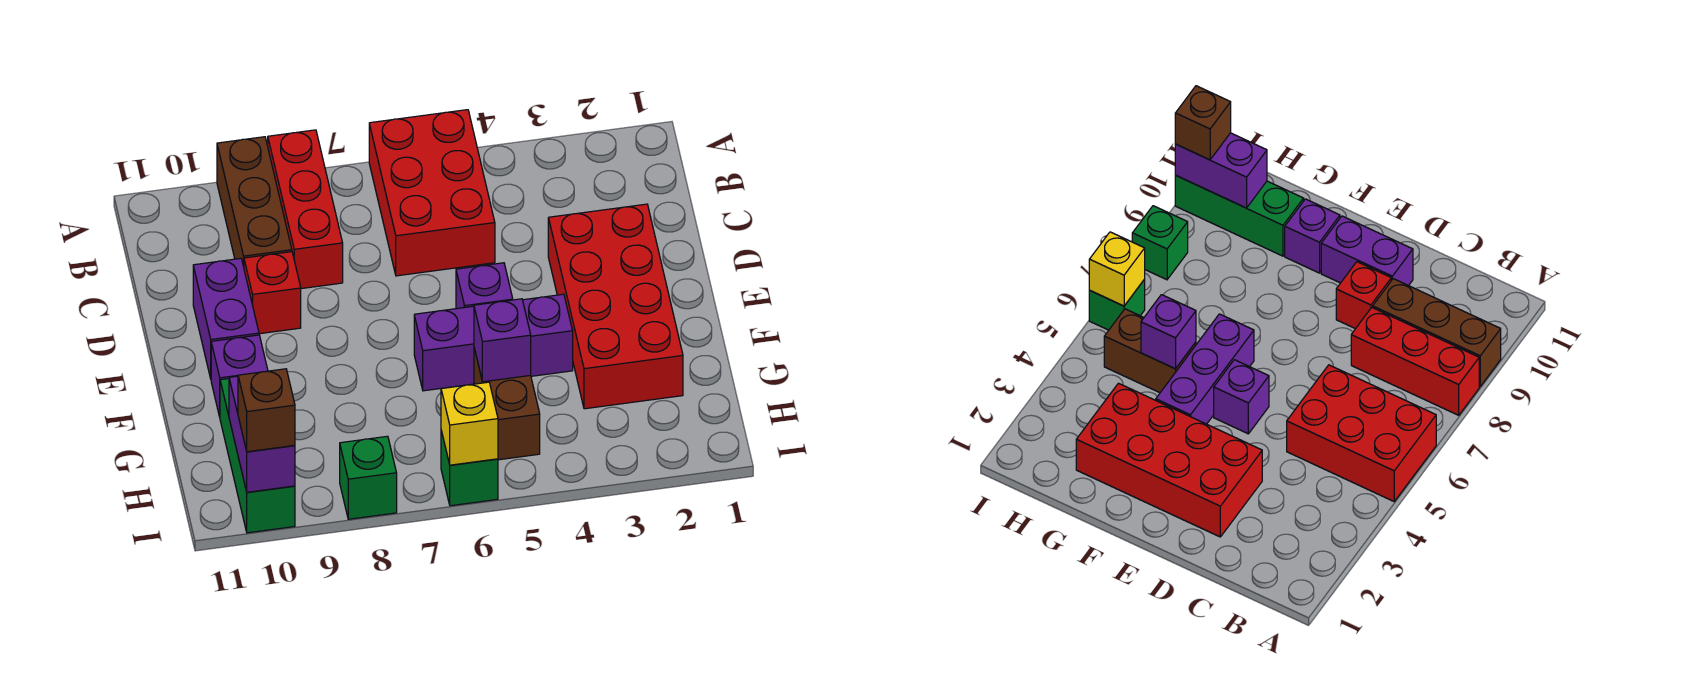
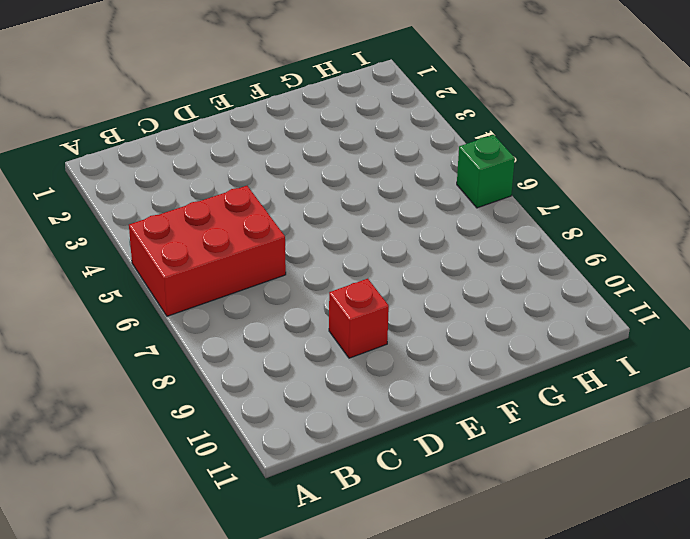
none -> red brick A8:C8 level 1
none -> brown brick A9:C9 level 1
none -> red brick D2:G3 level 1

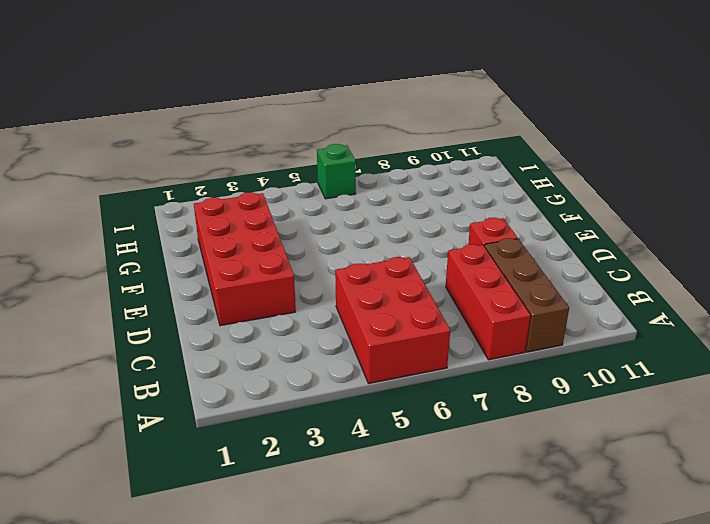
none -> purple brick D10:E10 level 1
none -> purple brick E5 level 1
none -> purple brick F4:F6 level 1

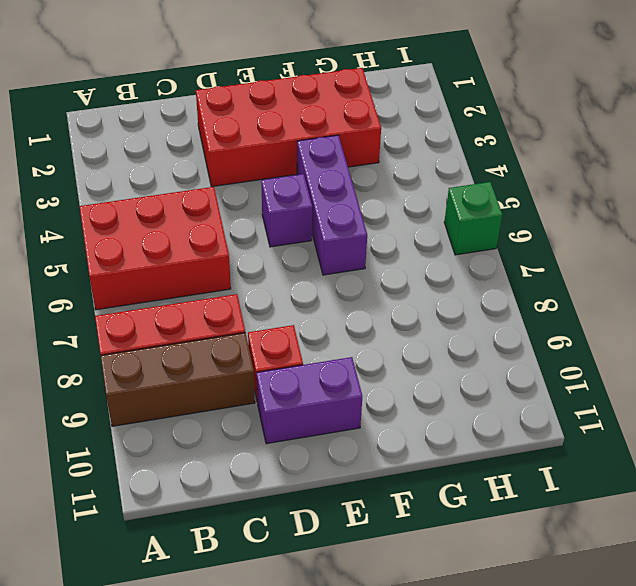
none -> purple brick F10 level 1
none -> brown brick G5:H5 level 1
none -> green brick G10:I10 level 1

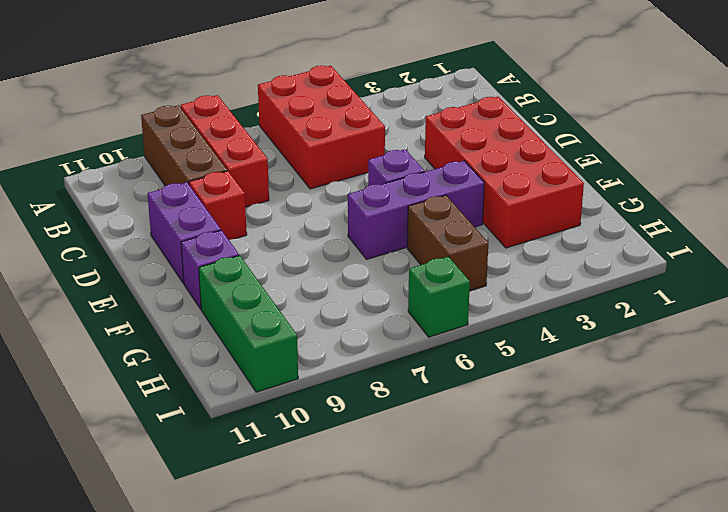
none -> green brick I8 level 1
none -> purple brick G5 level 2
none -> purple brick H10:I10 level 2

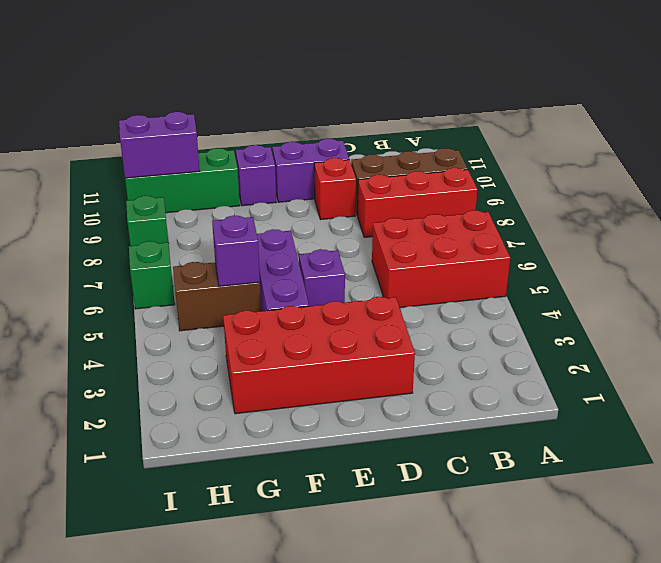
none -> yellow brick I6 level 2
none -> brown brick I10 level 3

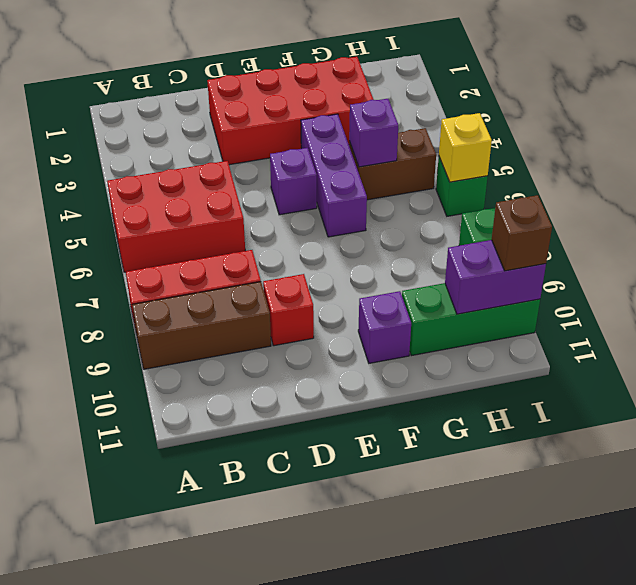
none -> purple brick D10:E10 level 1

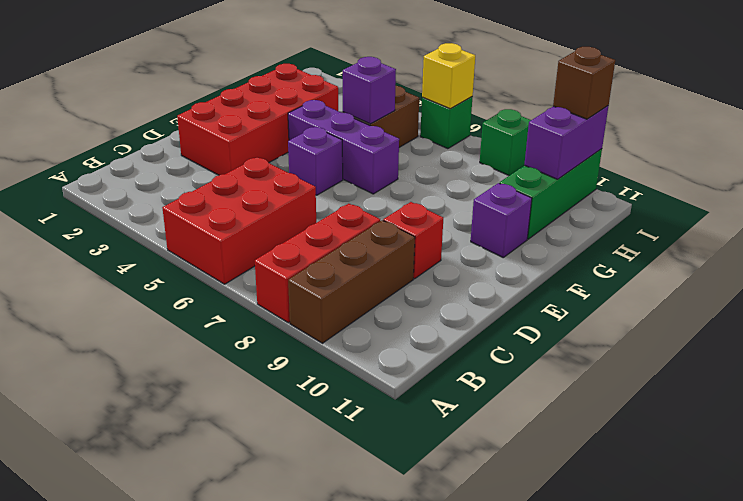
none -> purple brick D10:E10 level 1

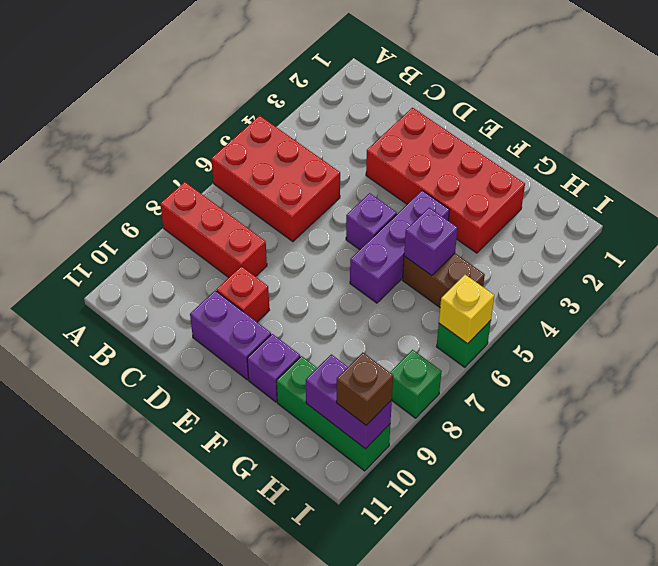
none -> brown brick A9:C9 level 1

